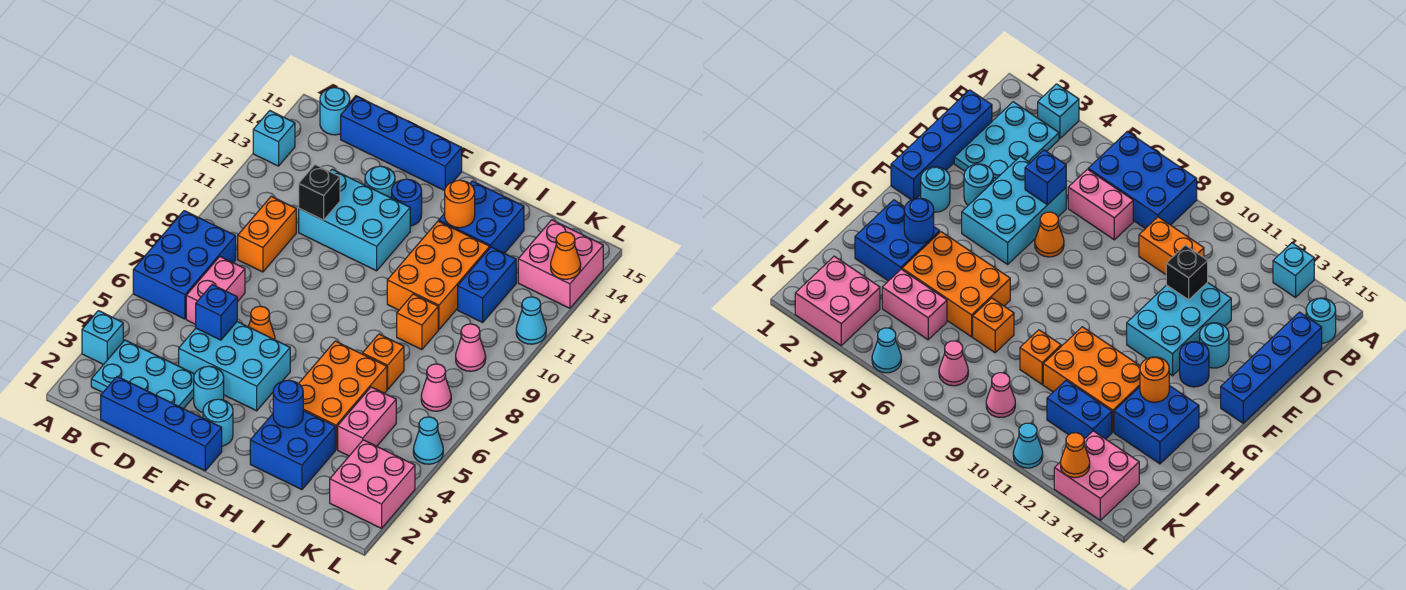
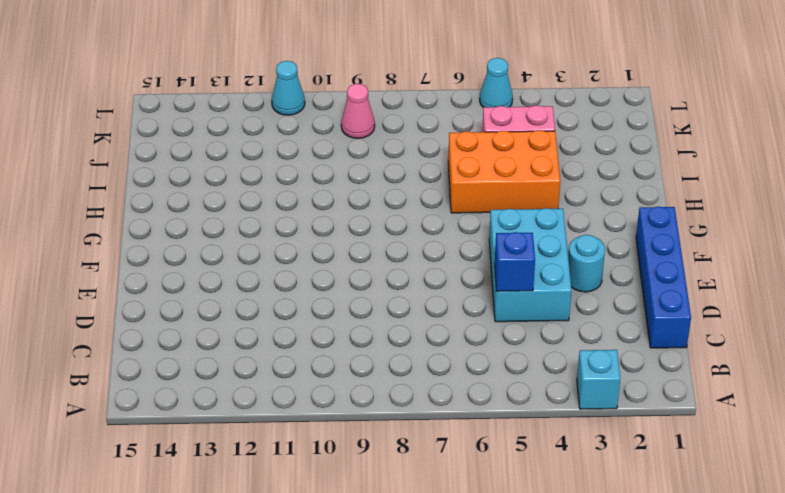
none -> blue brick A6:B8 level 1
none -> cyan brick A13 level 1
none -> cyan plate B2:D3 level 1
none -> cyan round brick B15 level 1

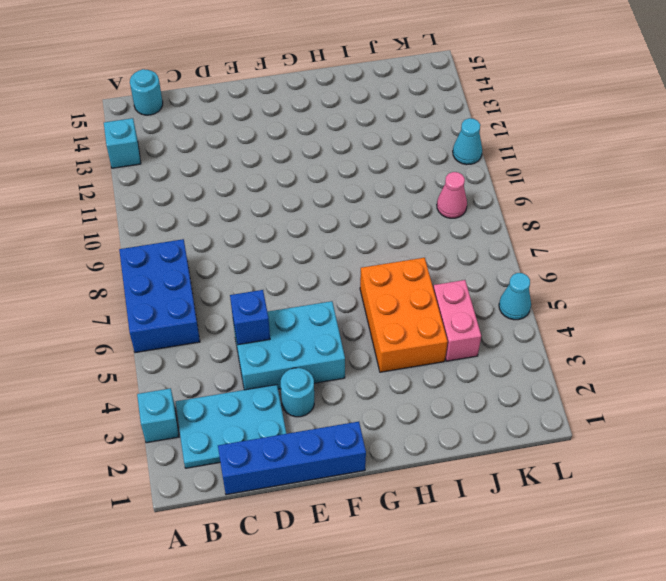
none -> pink brick C6:C7 level 1
none -> orange brick C9:C10 level 1
none -> blue brick C15:F15 level 1
none -> cyan brick D11:F12 level 1

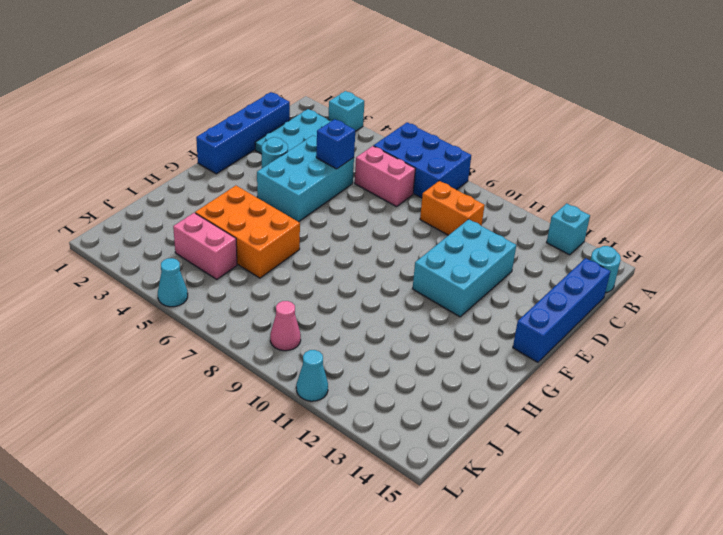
none -> orange cone E6 level 1
none -> cyan round brick E13 level 1
none -> cyan round brick F2 level 1
none -> blue round brick F13 level 1

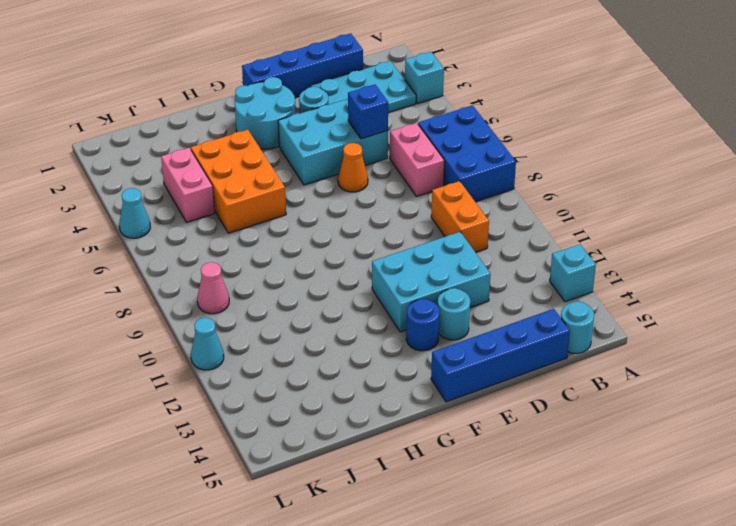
cyan round brick F2:G3 level 1 -> cyan round brick F2 level 1
none -> blue brick H2:I3 level 1
none -> orange brick H10:I12 level 1
none -> blue brick H13:I14 level 1
none -> orange brick I7 level 1

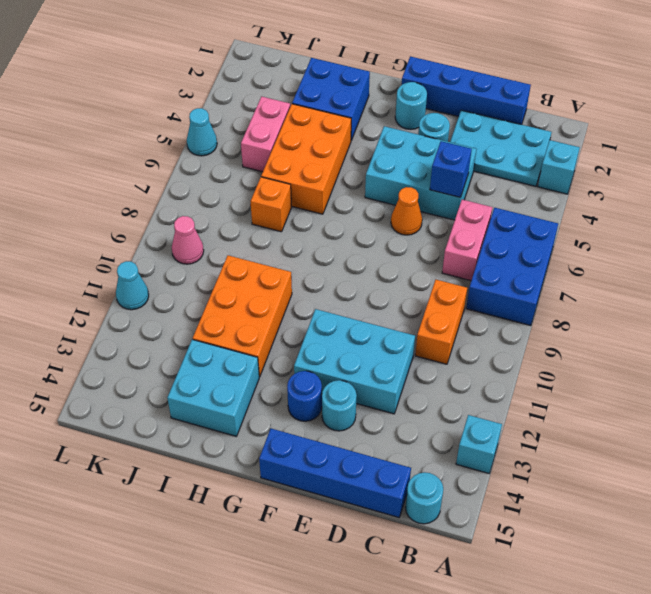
cyan brick H13:I14 level 1 -> blue brick H13:I14 level 1
none -> orange brick I9 level 1
none -> blue brick J11:J12 level 1
none -> pink brick K2:L3 level 1
none -> pink cone K7 level 1

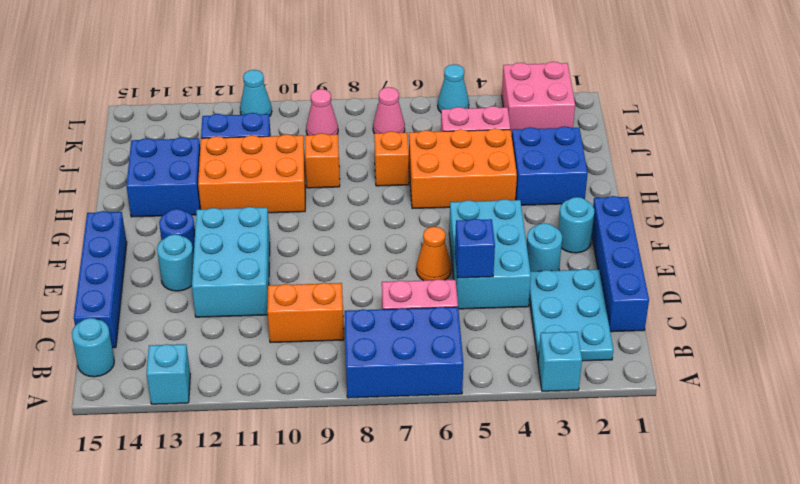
none -> pink brick K13:L14 level 1
none -> black brick D11 level 2
none -> blue round brick H3 level 2
none -> orange round brick H13 level 2

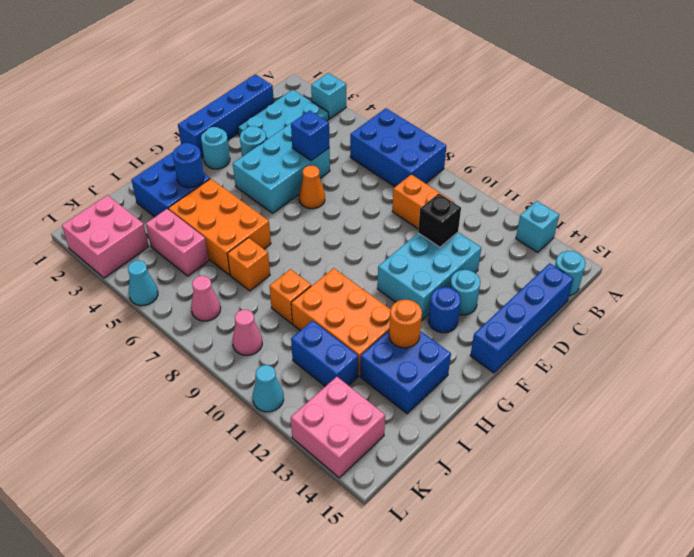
none -> pink brick C6:C7 level 1
none -> orange cone L13 level 2

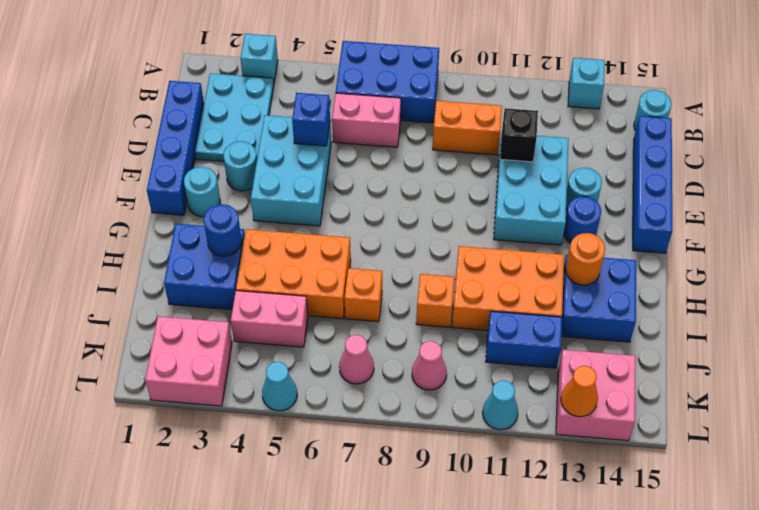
none -> orange cone E6 level 1

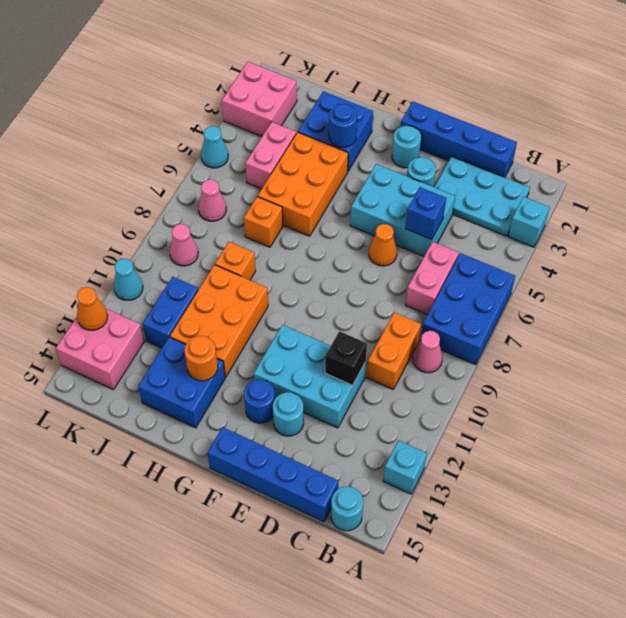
pink cone B9 level 1 -> none

